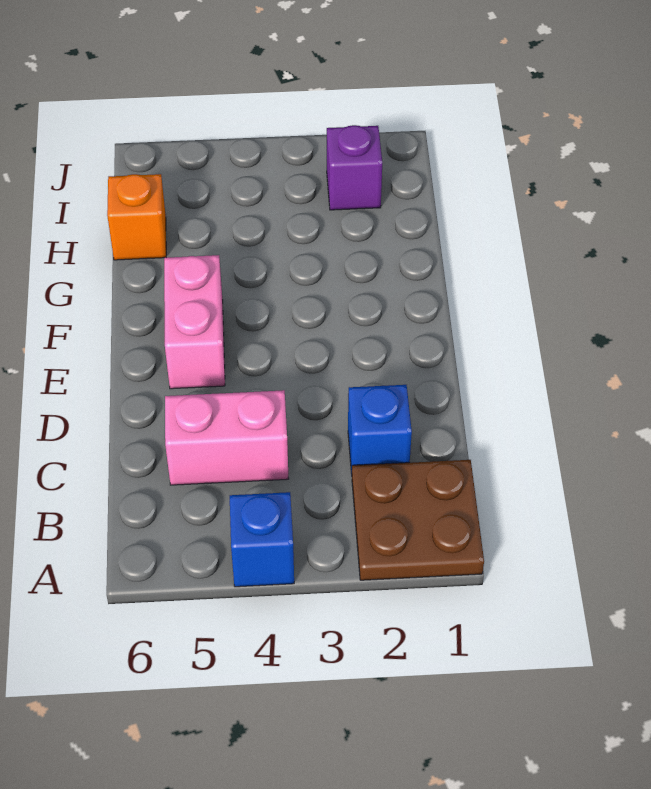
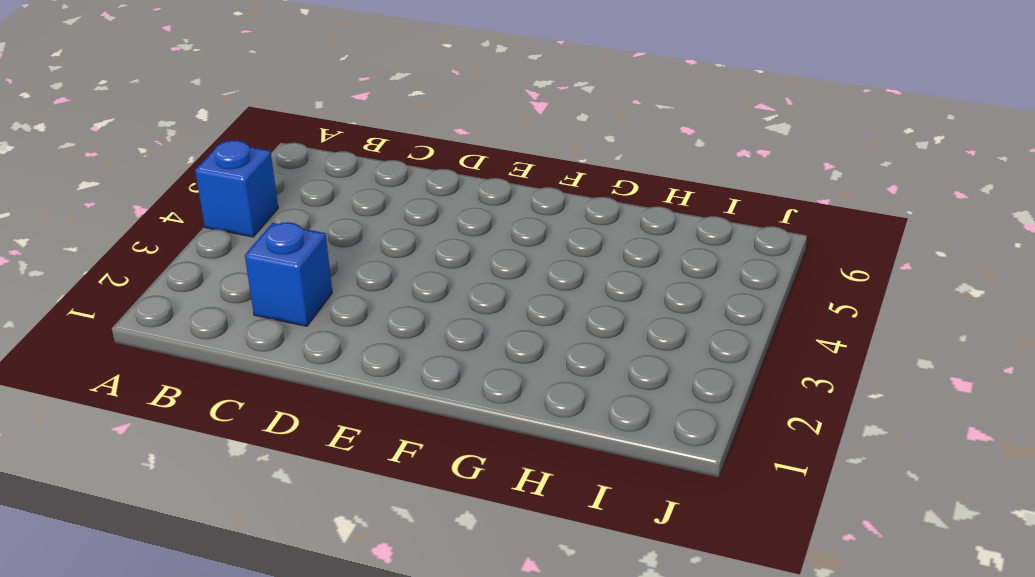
none -> brown plate A1:B2 level 1
none -> pink brick C4:C5 level 1

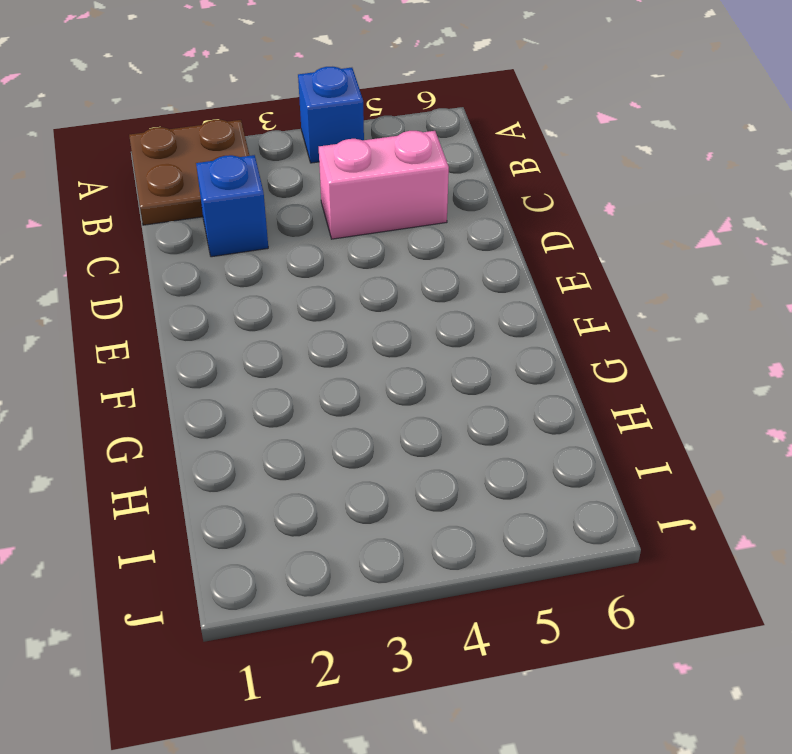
none -> pink brick E5:F5 level 1
none -> orange brick H6 level 1

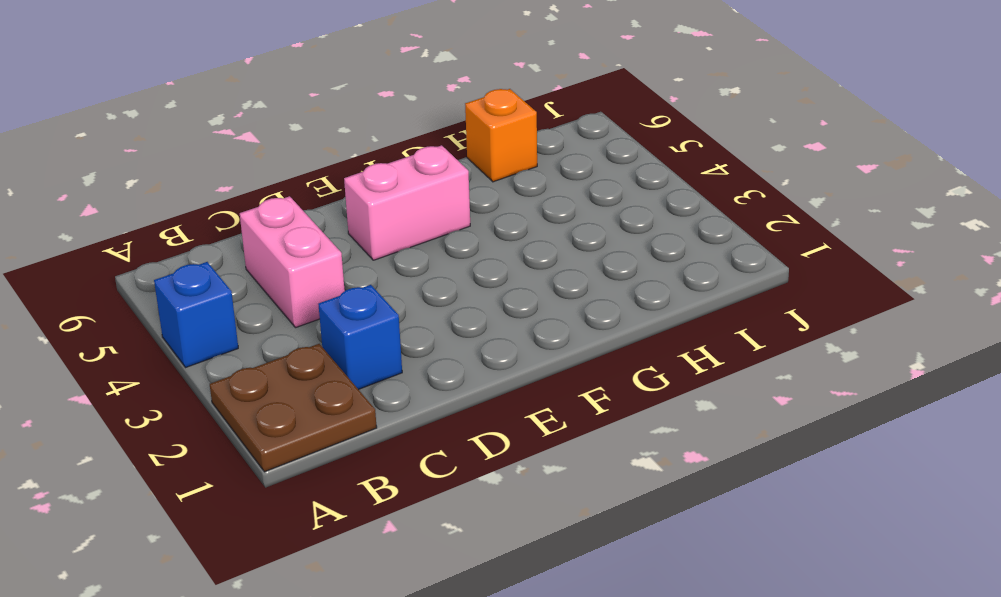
none -> purple brick I2 level 1

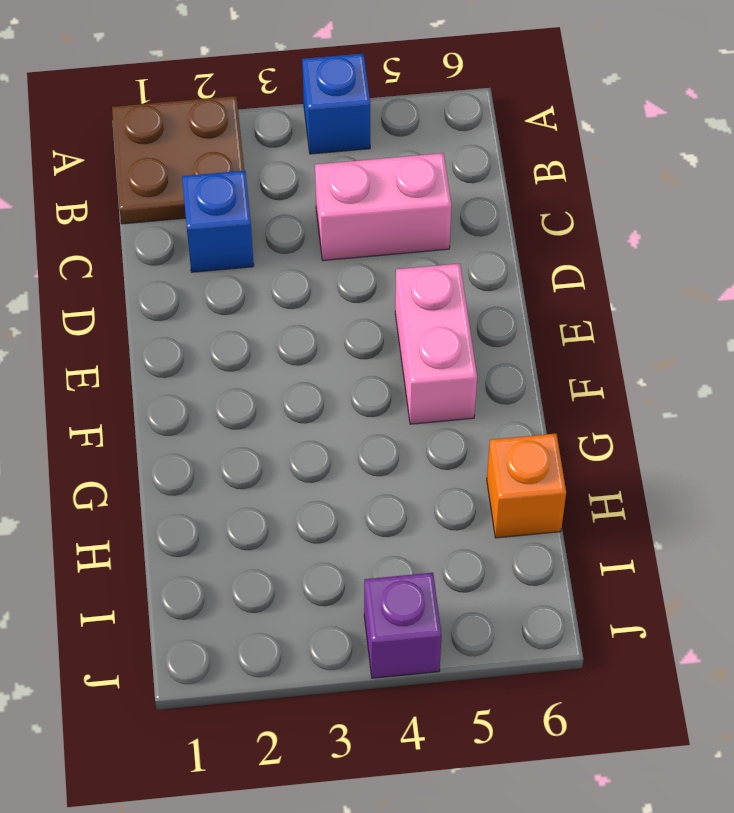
purple brick J4 level 1 -> purple brick I2 level 1

